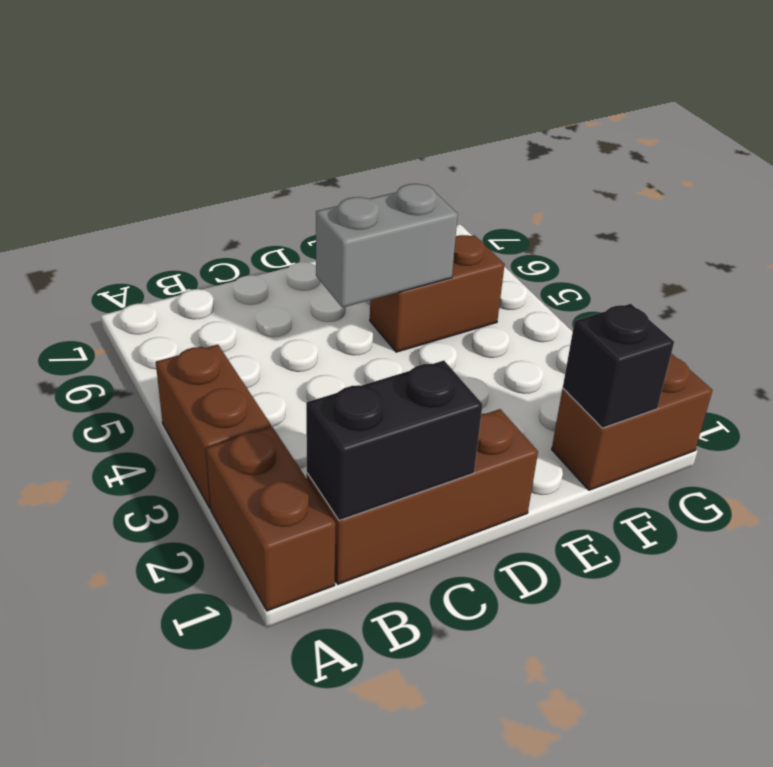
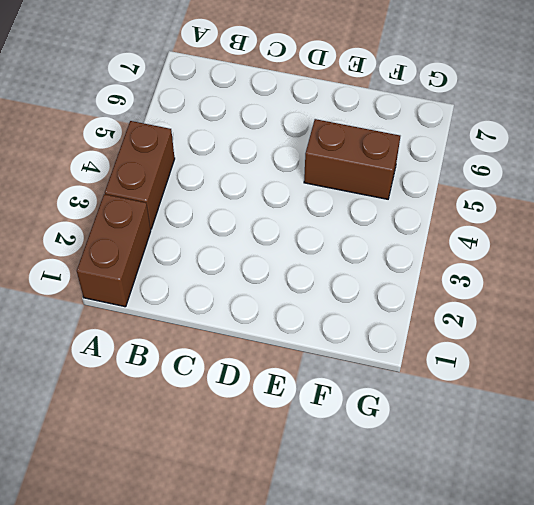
none -> brown brick B1:D1 level 1
none -> brown brick F1:G1 level 1

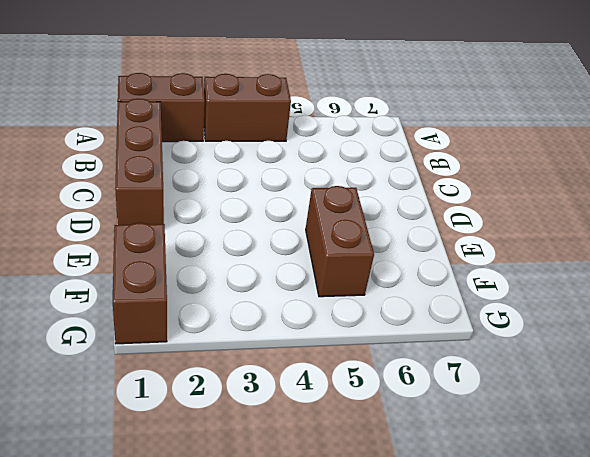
none -> black brick B1:C1 level 2
none -> grey brick D5:E5 level 2

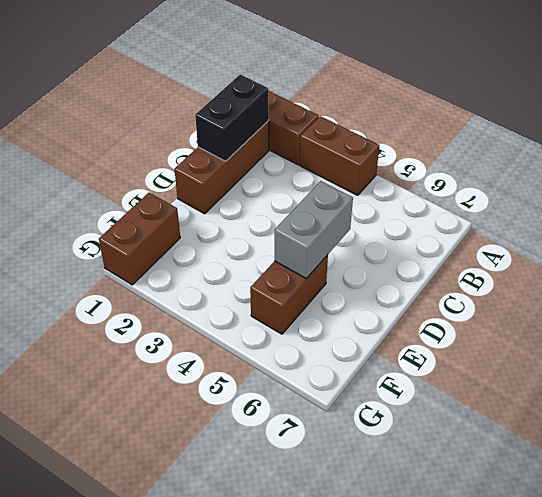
none -> black brick F1 level 2

